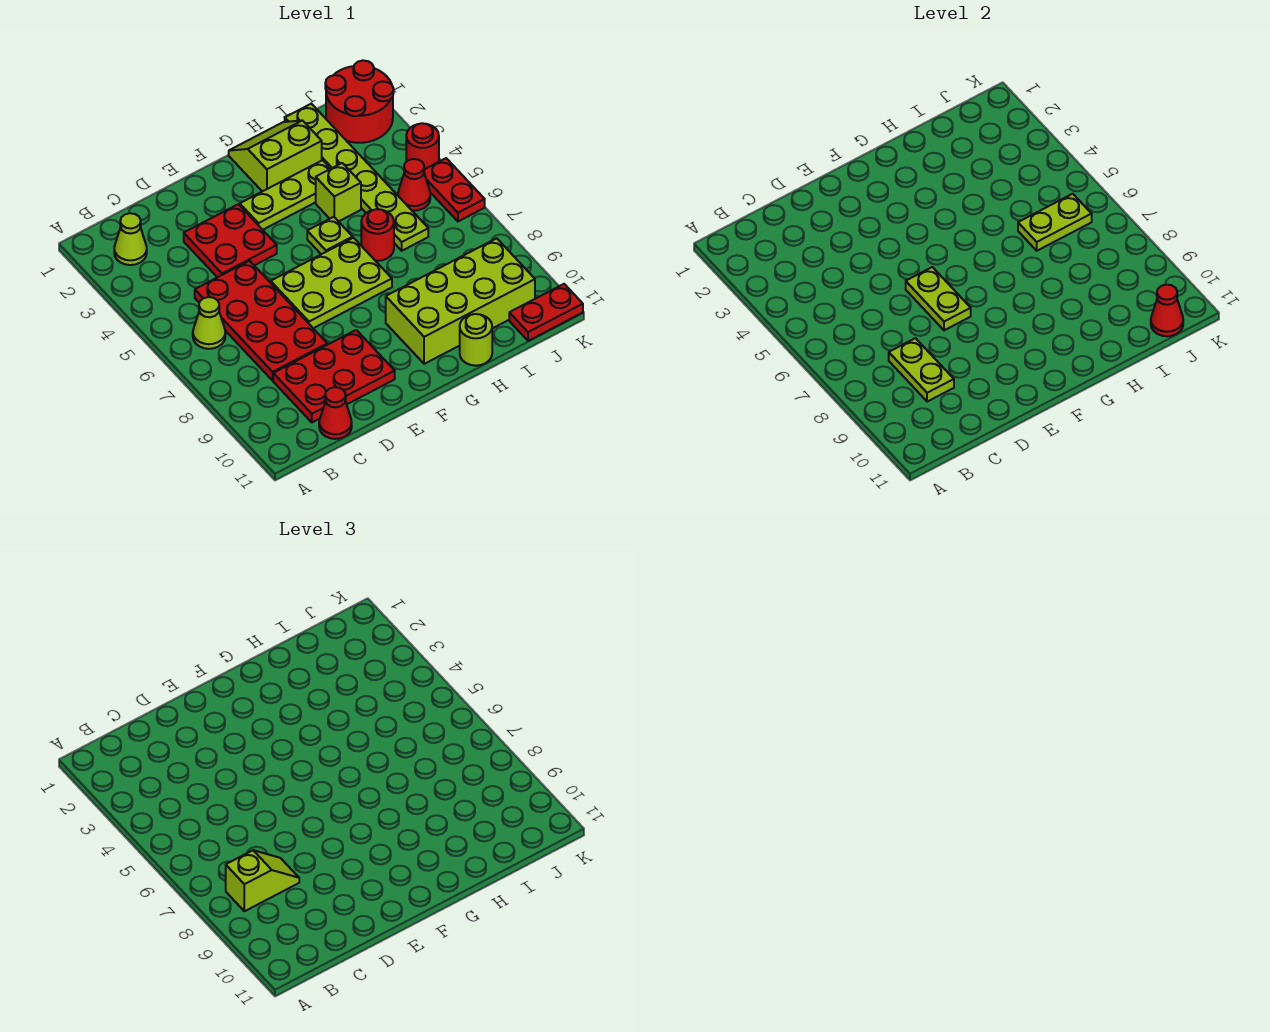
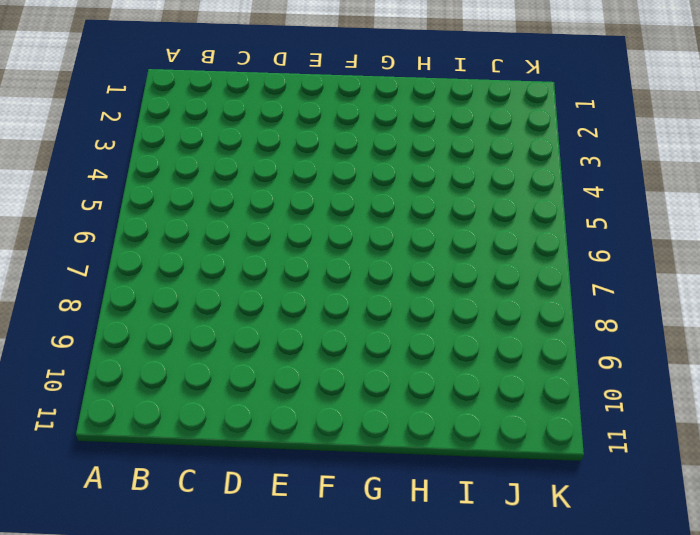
none -> lime cone B2 level 1
none -> lime cone B6 level 1
none -> red plate C5:D8 level 1

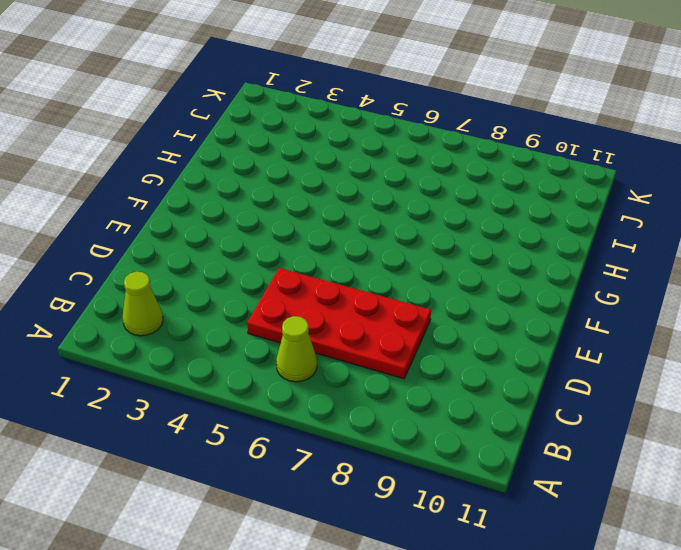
none -> red plate C9:E10 level 1
none -> red cone C11 level 1
none -> red plate D3:E4 level 1

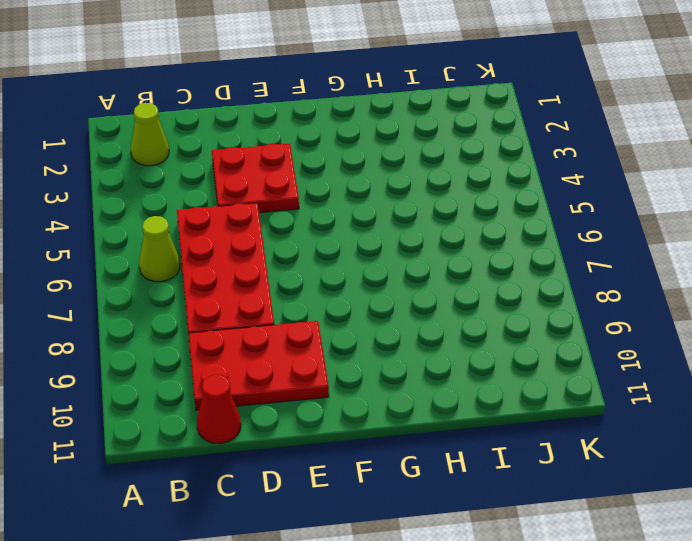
none -> lime plate E6:G7 level 1
none -> lime plate F3:H3 level 1
none -> lime slope G1:H2 level 1 top 2

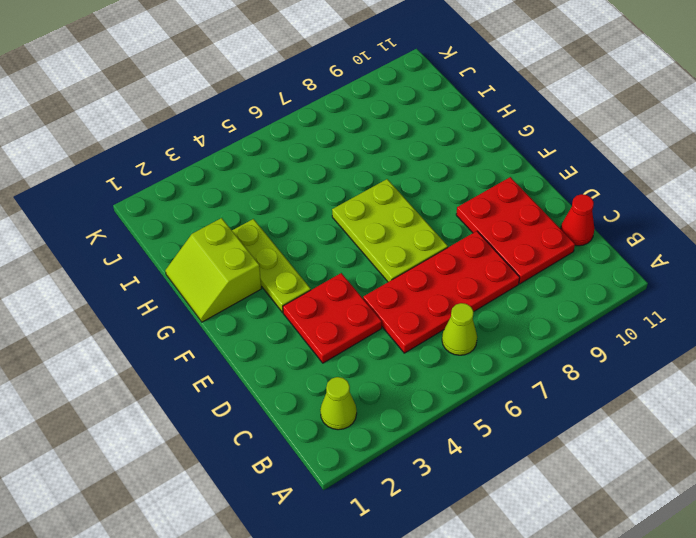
none -> lime plate G5 level 1
none -> lime brick G9:J10 level 1
none -> lime brick H4 level 1

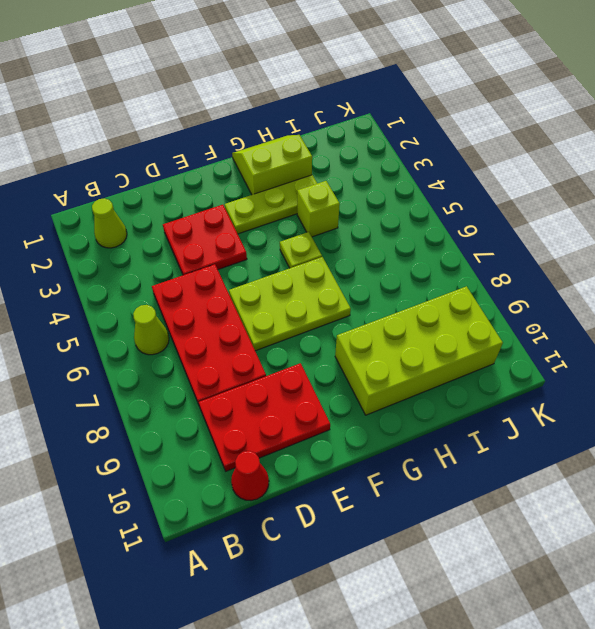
none -> red round brick H6 level 1
none -> lime round brick H11 level 1
none -> lime plate I1:I6 level 1

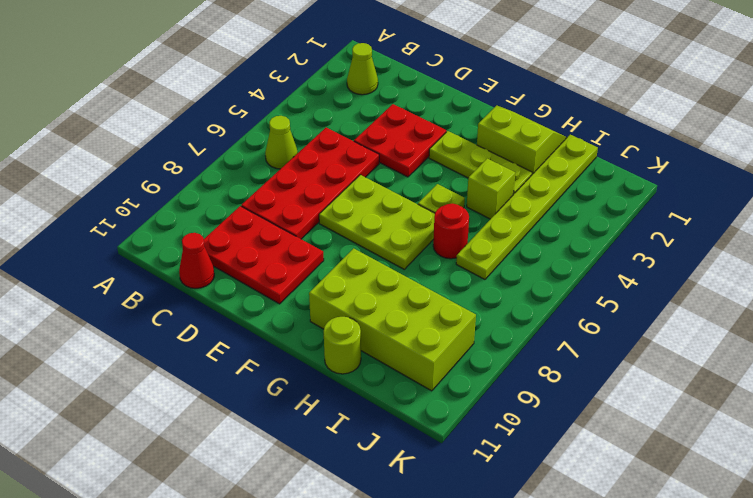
none -> red round brick J1:K2 level 1
none -> red cone J5 level 1
none -> red plate J11:K11 level 1

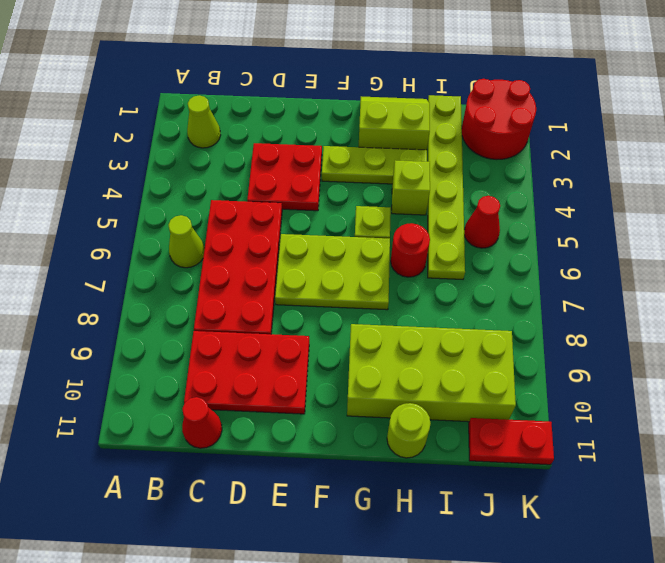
none -> red round brick K4 level 1
none -> red plate K5:K6 level 1
none -> lime plate C8:C9 level 2

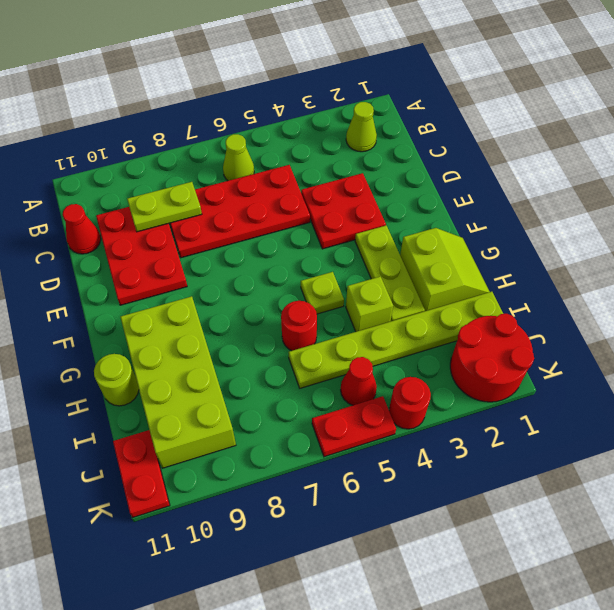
none -> lime plate E6:G7 level 1
none -> lime plate E6:E7 level 2
none -> lime plate I6:J6 level 2

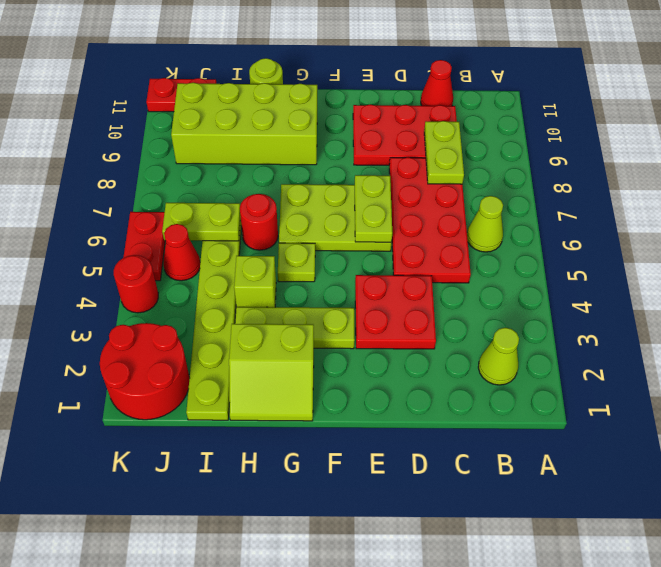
none -> red cone J11 level 2
none -> lime slope B8:C8 level 3 top B

